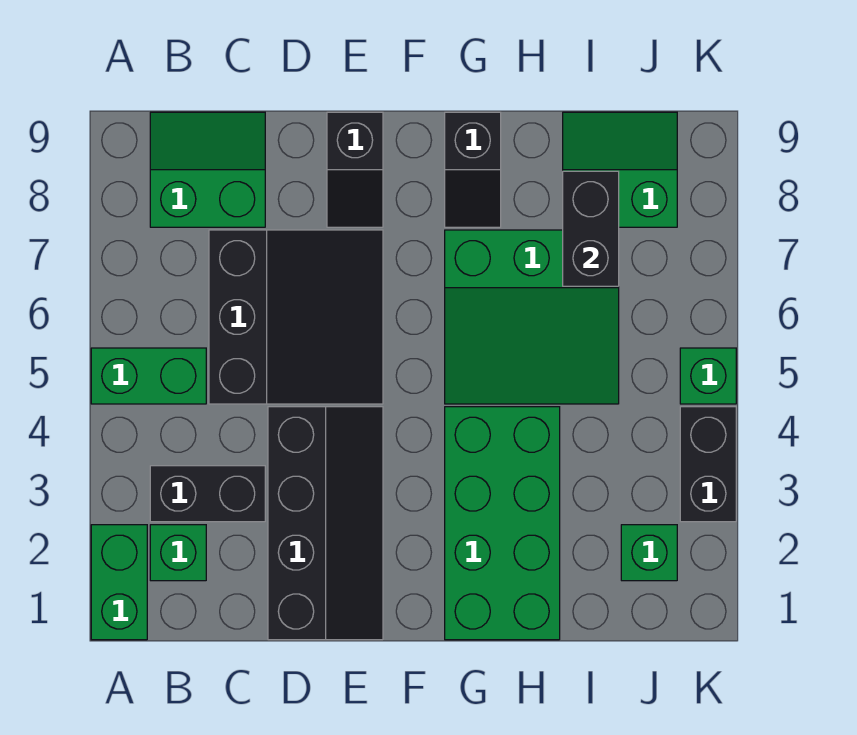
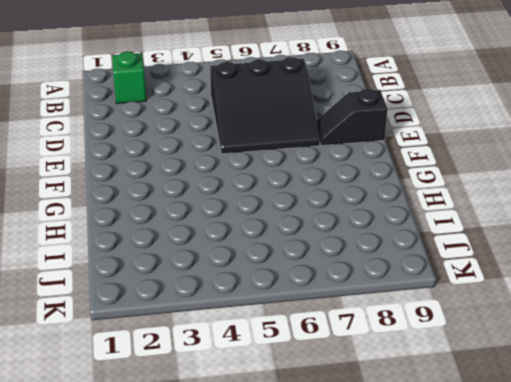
none -> green brick A1:A2 level 1
none -> green brick A5:B5 level 1
none -> black brick B3:C3 level 1

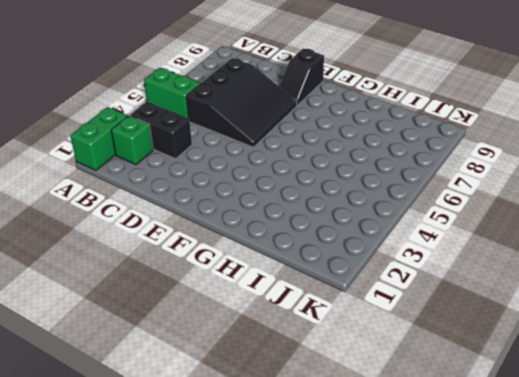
none -> green slope B8:C9 level 1 top 8
none -> black slope D1:E4 level 1 top D
none -> green brick G1:H4 level 1

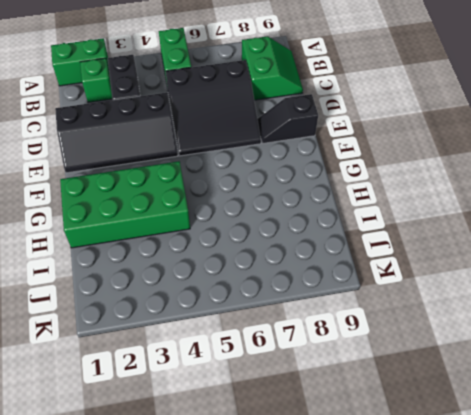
none -> green slope G5:I7 level 1 top 7
none -> black slope G8:G9 level 1 top 9
none -> green slope I8:J9 level 1 top 8

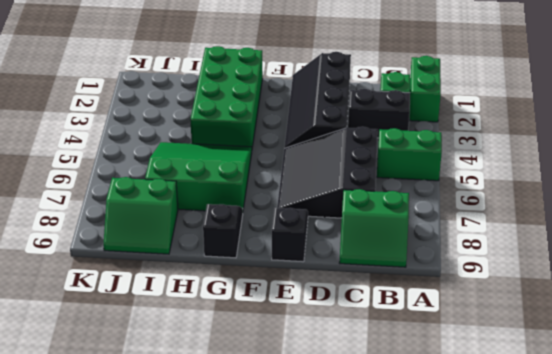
none -> green brick J2 level 1
none -> black brick K3:K4 level 1
none -> green brick K5 level 1

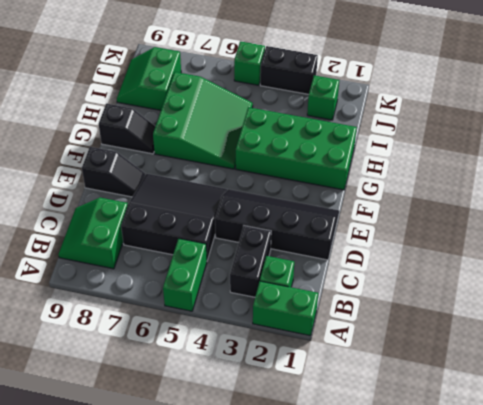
none -> black brick I7:I8 level 2

